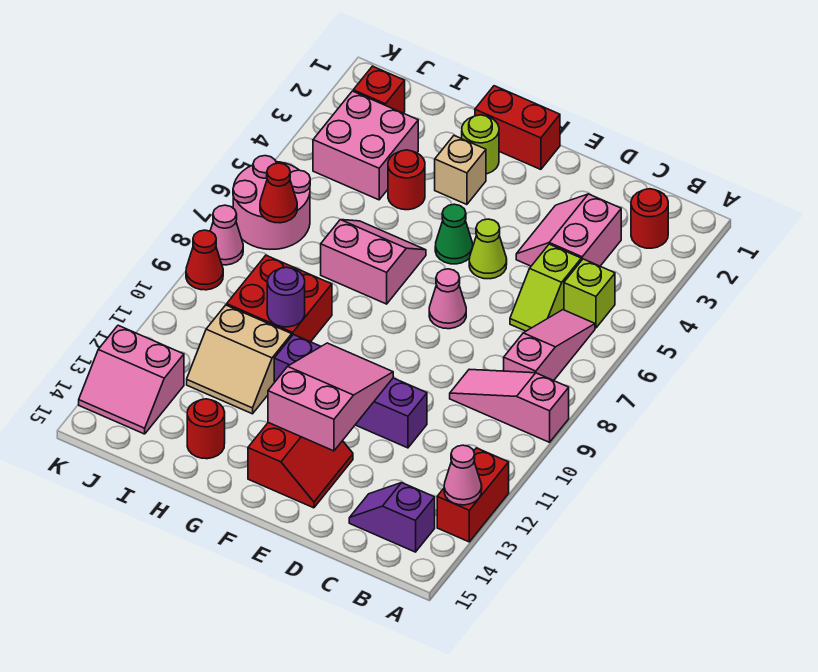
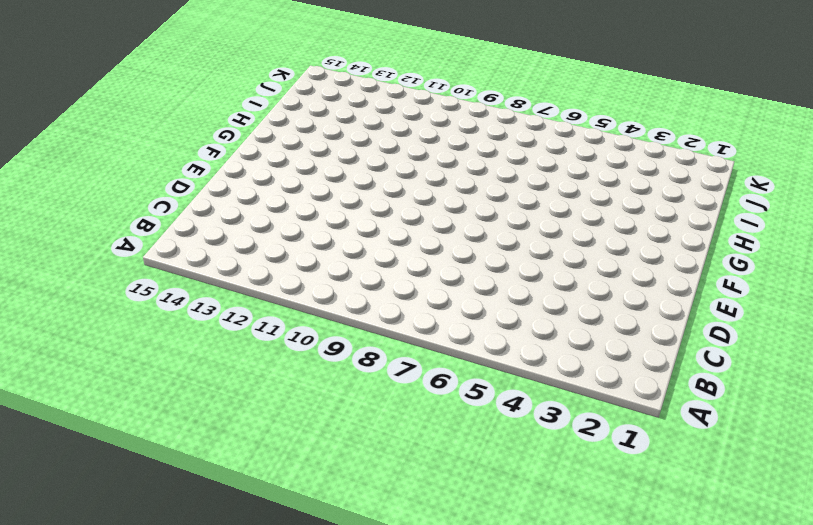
none -> pink slope A9:C9 level 1 top A
none -> red brick A12:A13 level 1
none -> red round brick B2 level 1
none -> lime brick B5 level 1

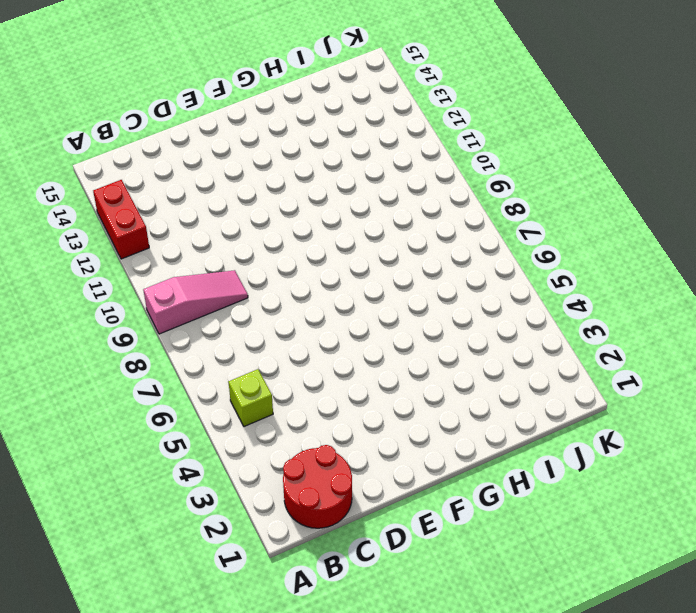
red round brick B1:C2 level 1 -> red round brick B2 level 1
none -> pink slope B6:B8 level 1 top 8
none -> purple slope B14:C14 level 1 top B
none -> pink slope C3:D4 level 1 top C
none -> lime slope C5:C6 level 1 top 5

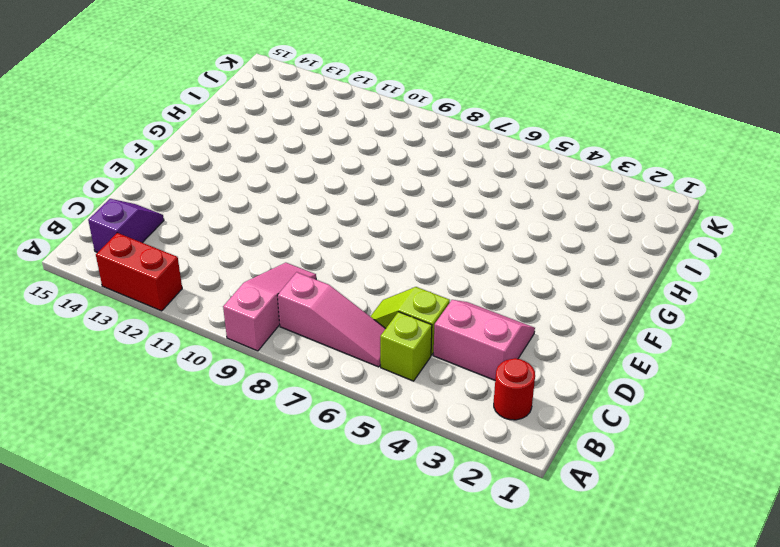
none -> purple brick D11:G11 level 1
none -> lime cone E5 level 1
none -> pink cone E7 level 1
none -> red slope E13:F14 level 1 top F

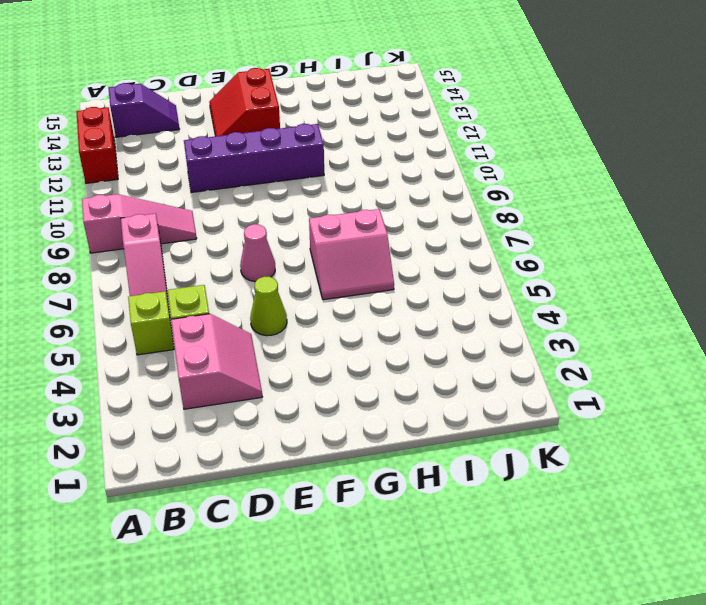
none -> red round brick B2 level 1
none -> red brick F1:G1 level 1
none -> green cone F5 level 1
none -> lime round brick G2 level 1

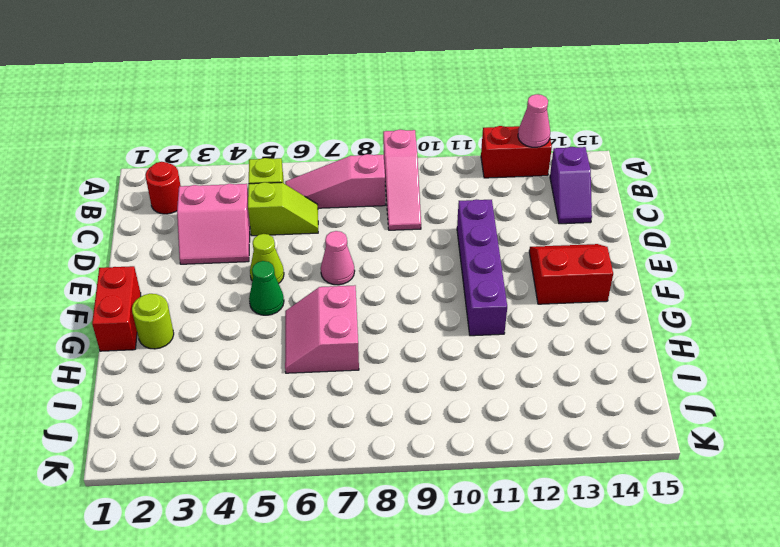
none -> tan brick G3 level 1
none -> red round brick H4 level 1
none -> red brick H9:I10 level 1
none -> tan slope H11:I12 level 1 top 11

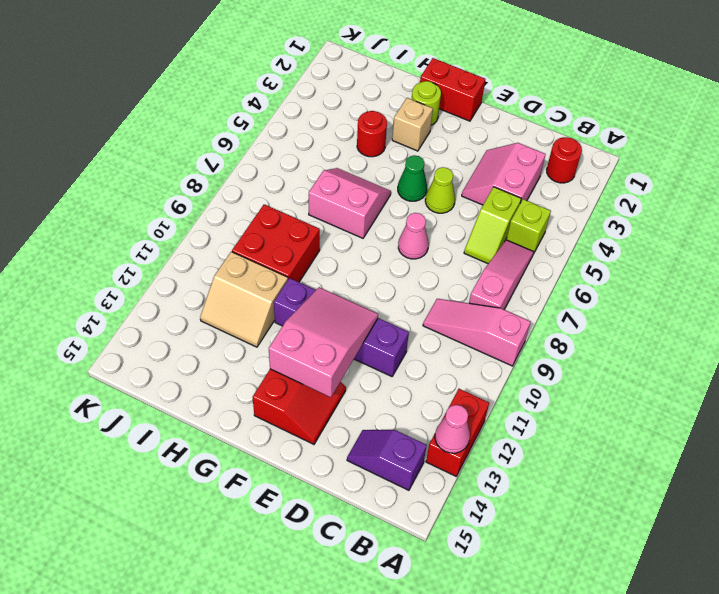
none -> red round brick H14 level 1
none -> pink brick I3:J4 level 1
none -> red brick J2 level 1
none -> pink round brick J6:K7 level 1

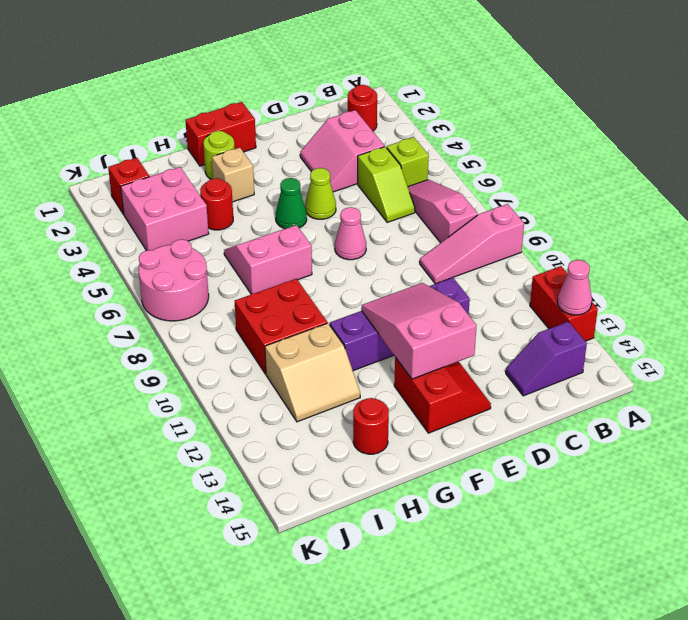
none -> pink slope J13:K14 level 1 top 13
none -> pink cone K8 level 1
none -> red cone K9 level 1
none -> purple round brick H10 level 2

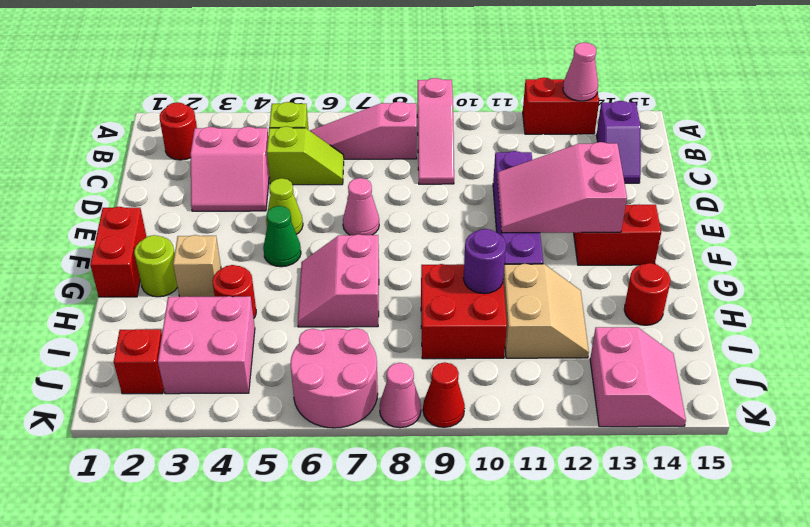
none -> red cone J7 level 2

